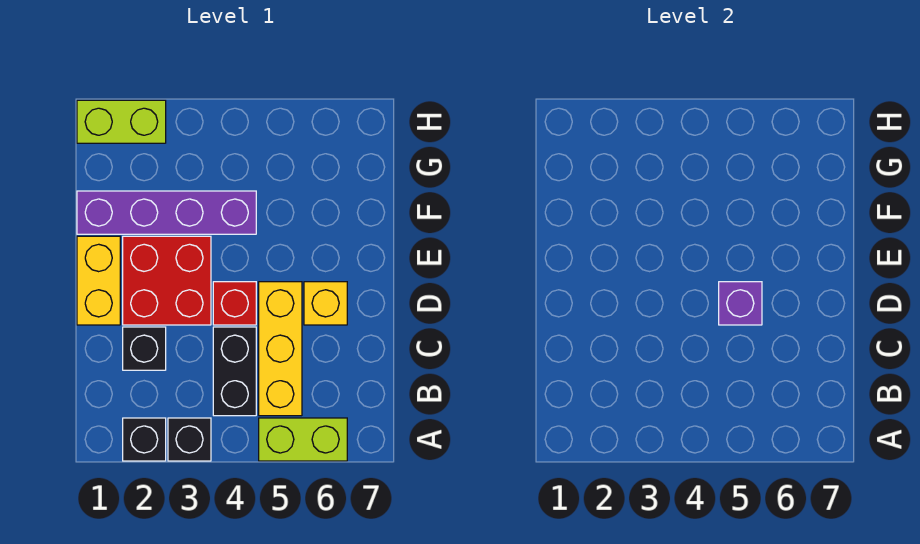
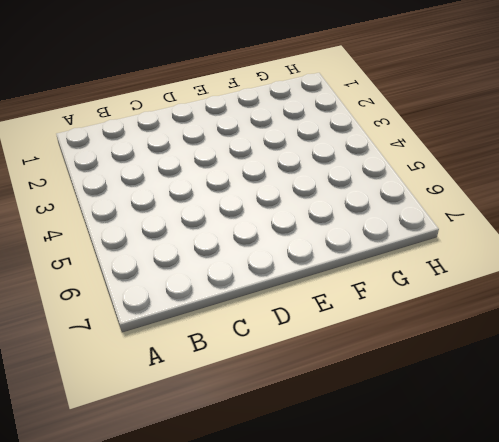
none -> black brick A2 level 1
none -> black brick A3 level 1
none -> lime brick A5:A6 level 1

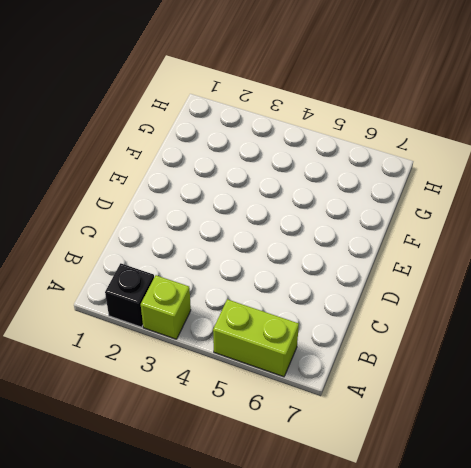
lime brick A3 level 1 -> black brick A3 level 1
none -> black brick B4:C4 level 1
none -> yellow brick B5:D5 level 1
none -> black brick C2 level 1

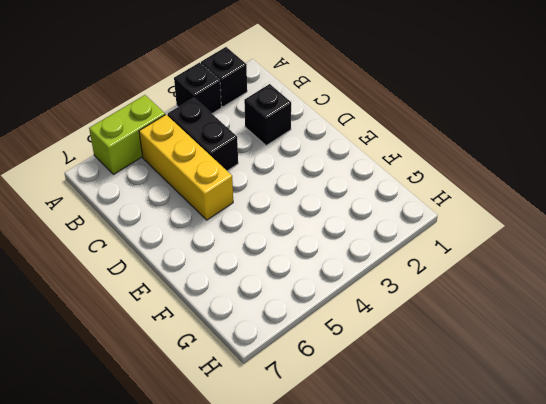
none -> yellow brick D1:E1 level 1
none -> red brick D2:E3 level 1
none -> red brick D4 level 1

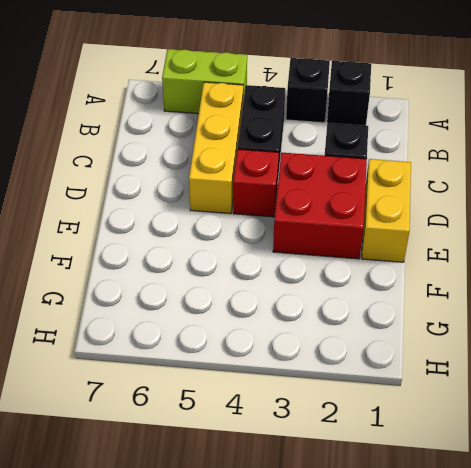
none -> yellow brick D6 level 1
none -> purple brick F1:F4 level 1
none -> lime brick H1:H2 level 1

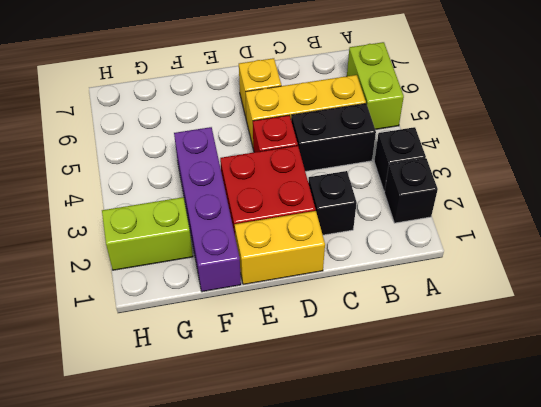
lime brick G2:H2 level 1 -> lime brick H1:H2 level 1
none -> purple brick D5 level 2

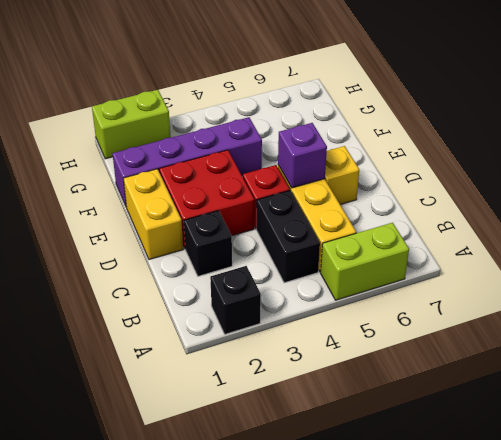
none -> black brick A3 level 1

